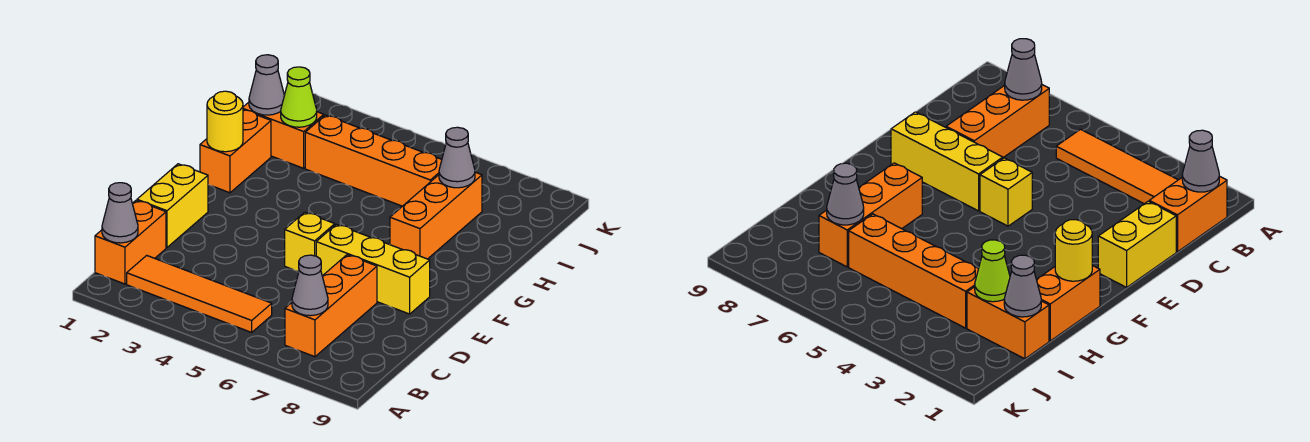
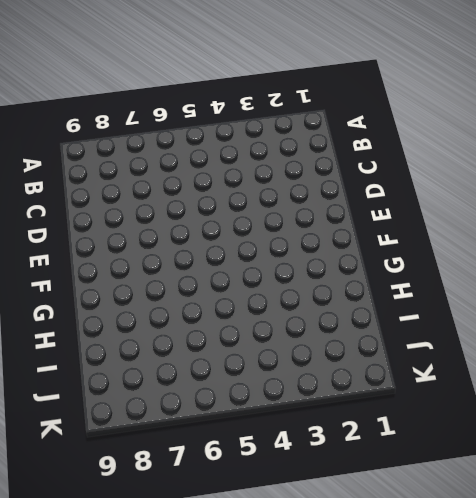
none -> orange brick B1:C1 level 1
none -> orange tile B2:B5 level 1
none -> orange brick B7:D7 level 1

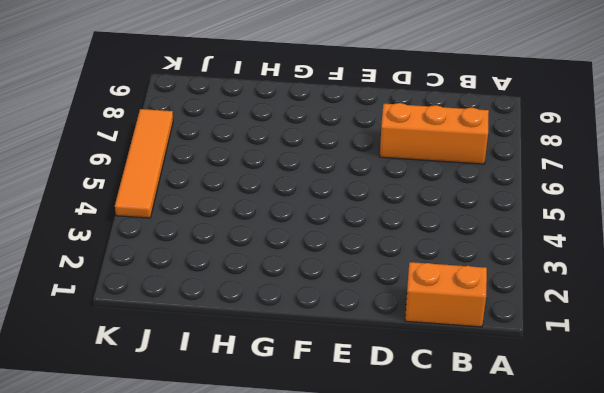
orange tile K4:K7 level 1 -> orange tile B2:B5 level 1
none -> yellow brick D1:E1 level 1
none -> yellow brick E5 level 1
none -> yellow brick E6:E8 level 1

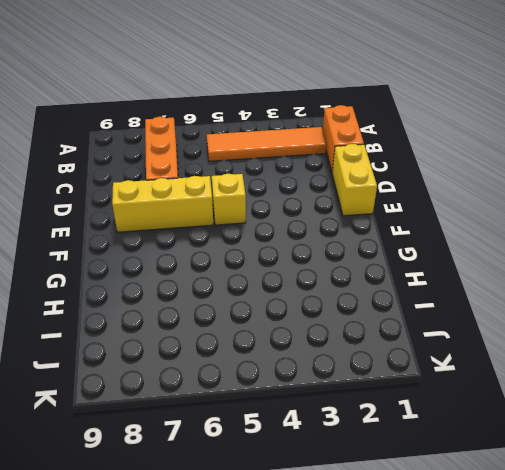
none -> orange brick G1:H1 level 1
none -> orange brick G7:I7 level 1
none -> orange brick I1:I2 level 1

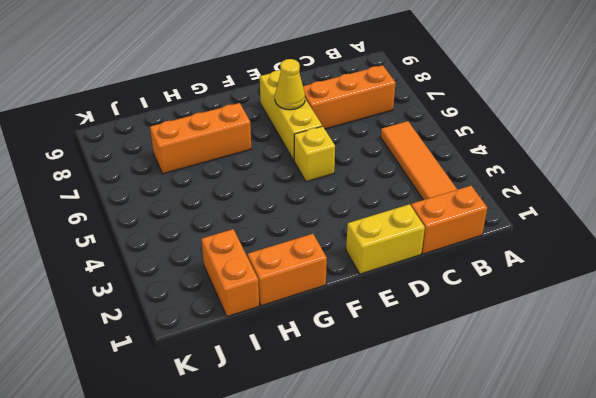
yellow cone E7 level 2 -> none
none -> orange brick I3:I6 level 1
none -> grey cone B1 level 2
none -> grey cone B7 level 2

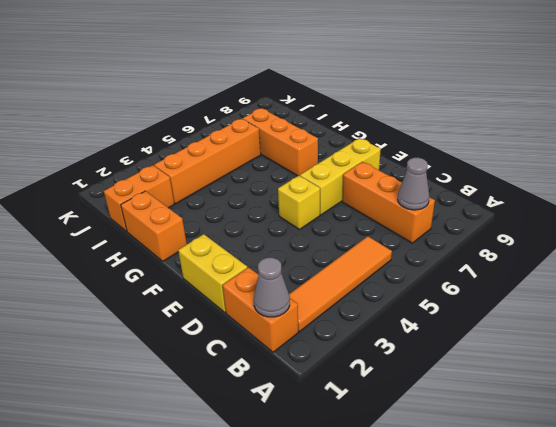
none -> yellow round brick G1 level 2
none -> grey cone I1 level 2
none -> lime cone I2 level 2

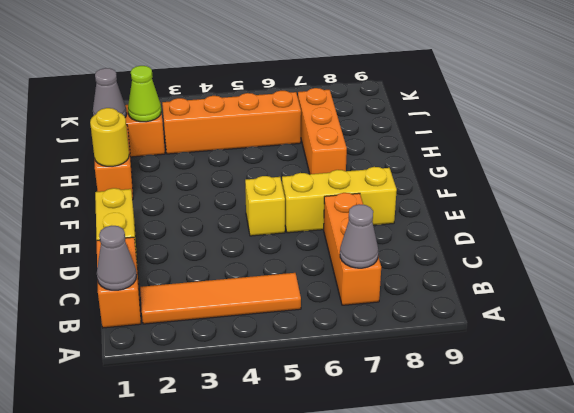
none -> grey cone I7 level 2

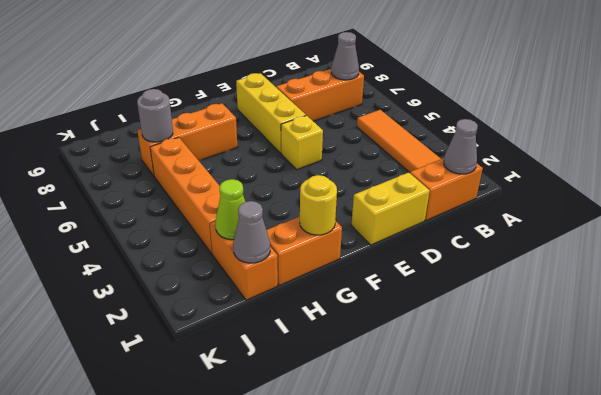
grey round brick I7 level 2 -> grey cone I7 level 2

